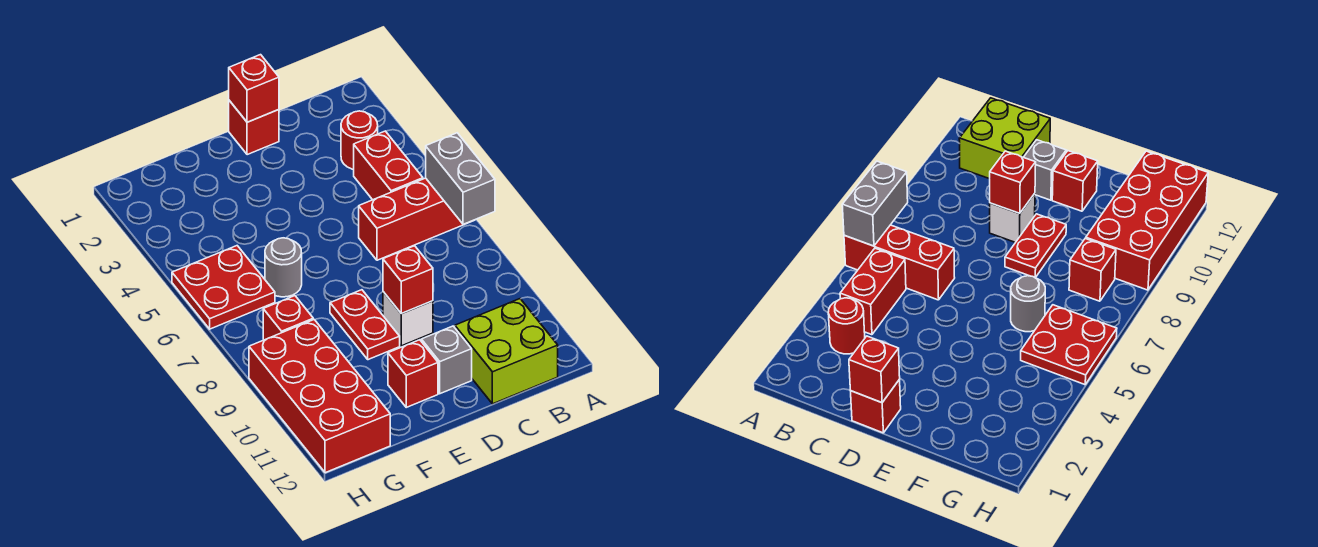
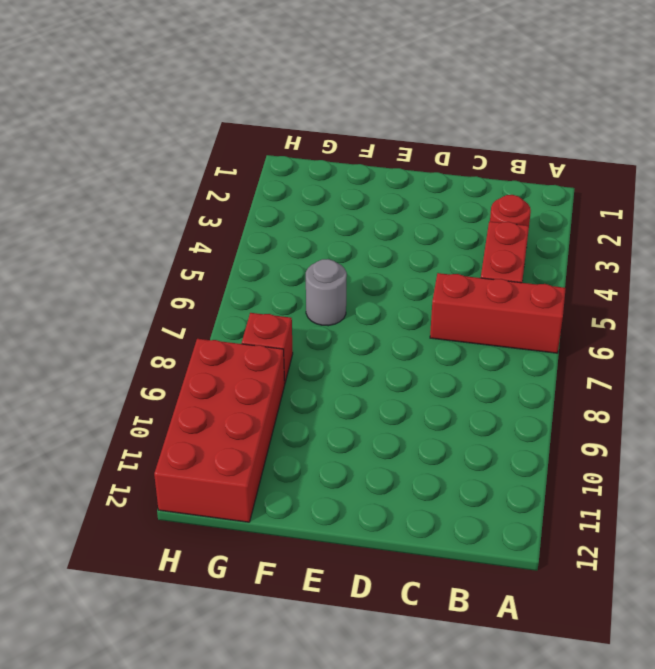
none -> lime brick B11:C12 level 1
none -> red brick D1 level 1
none -> white brick D9 level 1

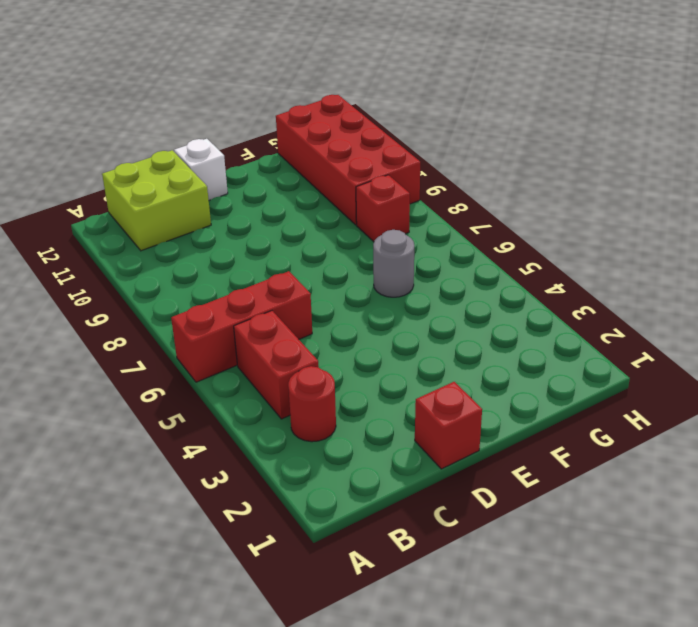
white brick D12 level 1 -> white brick D9 level 1
none -> grey brick D11 level 1
none -> red plate E8:E9 level 1
none -> red brick E11 level 1

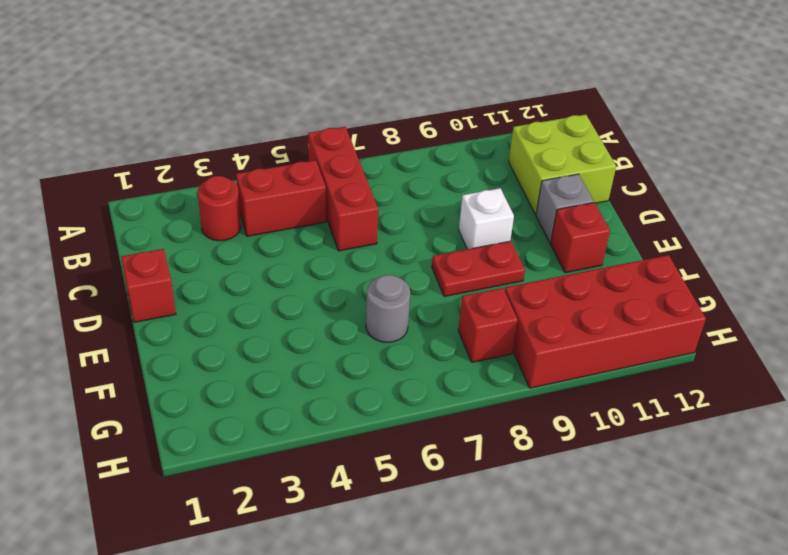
none -> red plate G5:H6 level 1
none -> grey brick A6:A7 level 2
none -> red brick D1 level 2

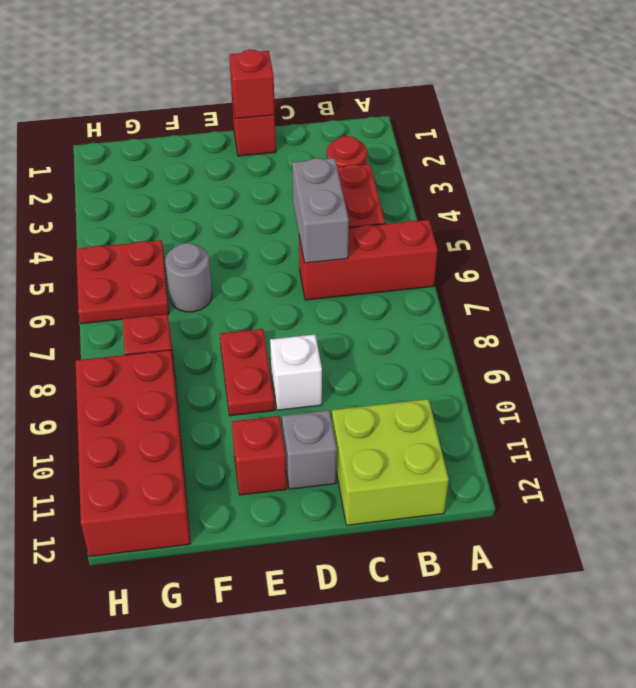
grey brick C5:C6 level 2 -> grey brick A6:A7 level 2
none -> red brick D9 level 2

